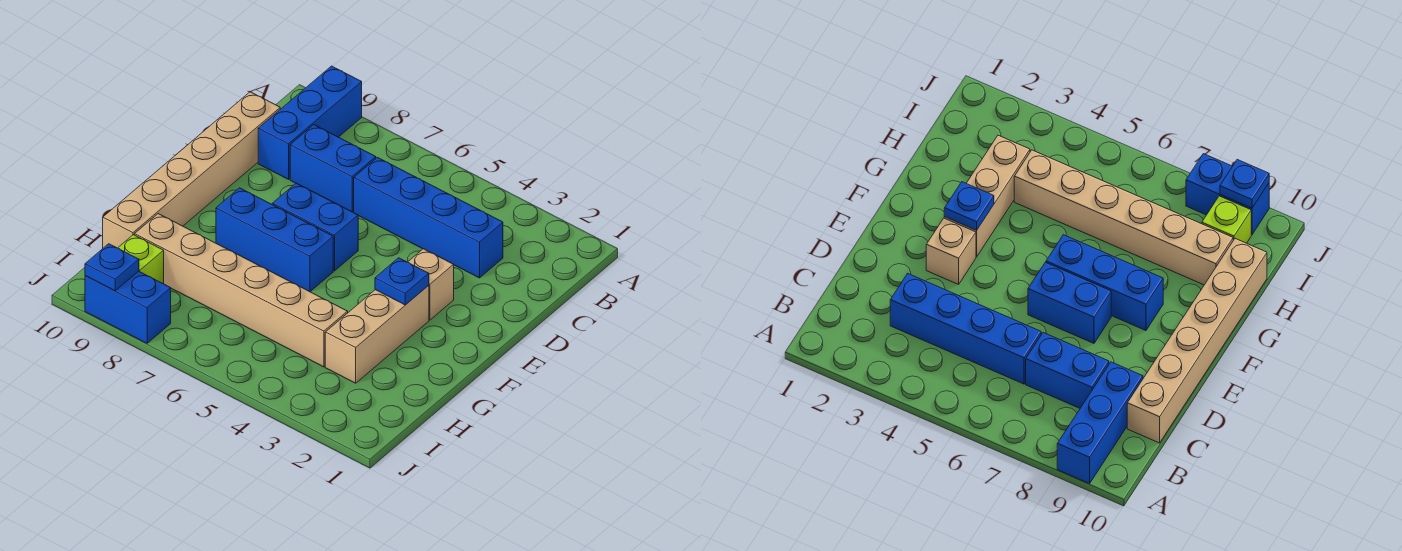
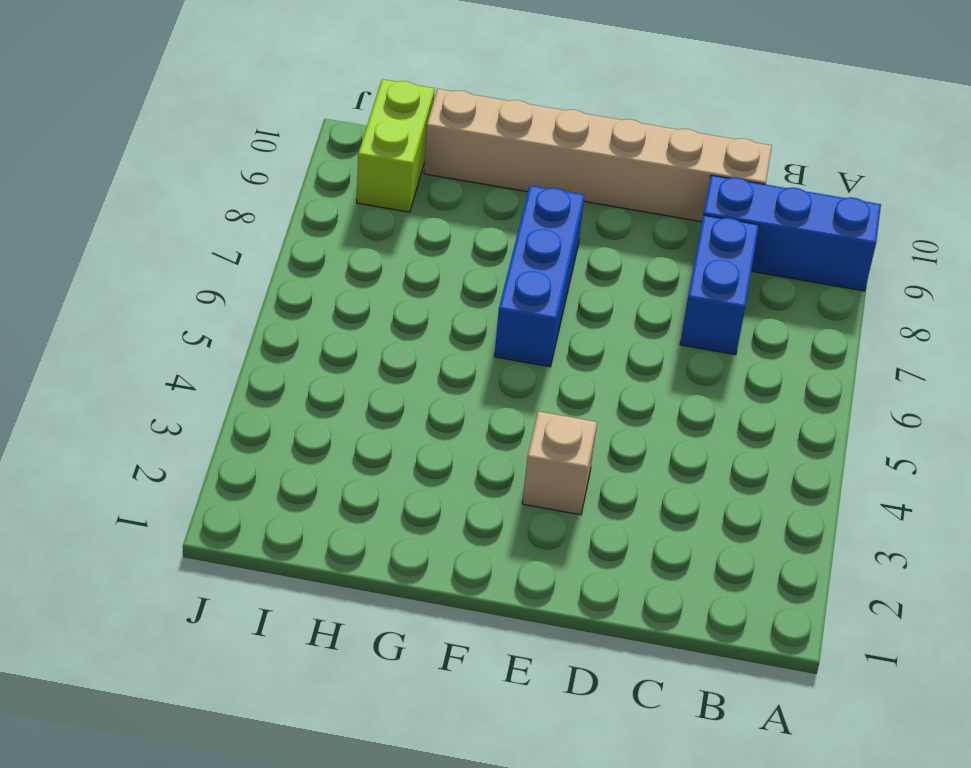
lime brick I9:I10 level 1 -> lime brick I9 level 1
none -> blue brick C3:C6 level 1
none -> blue brick E6:E7 level 1
none -> tan brick F3:H3 level 1

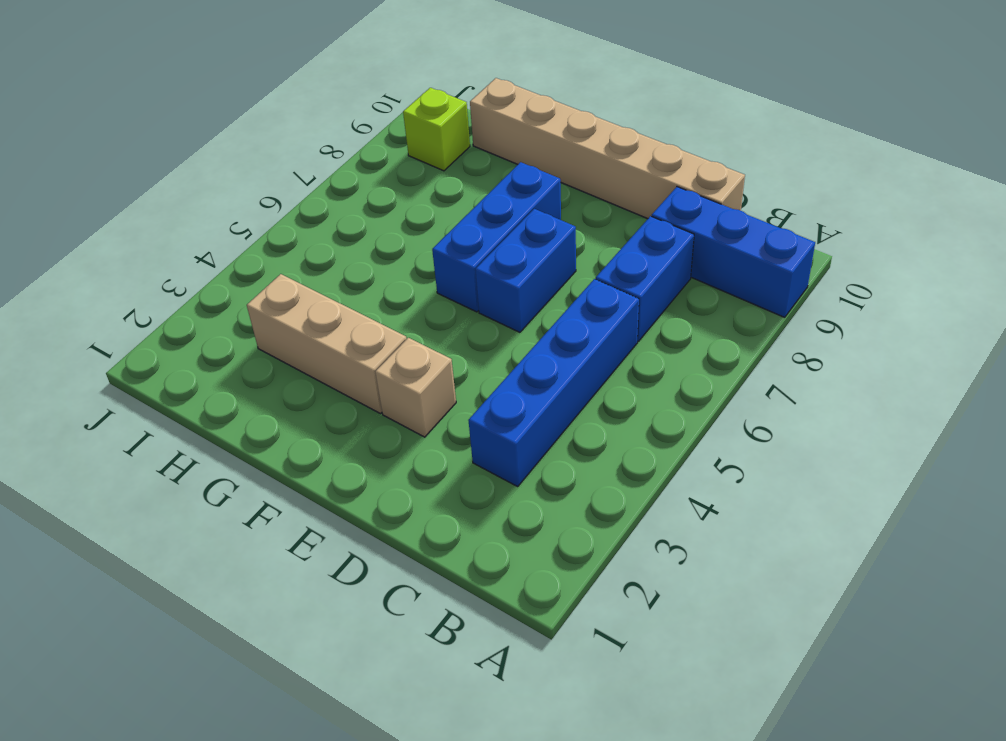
none -> tan brick H4:H9 level 1
none -> blue brick J8:J9 level 1
none -> blue plate F3 level 2

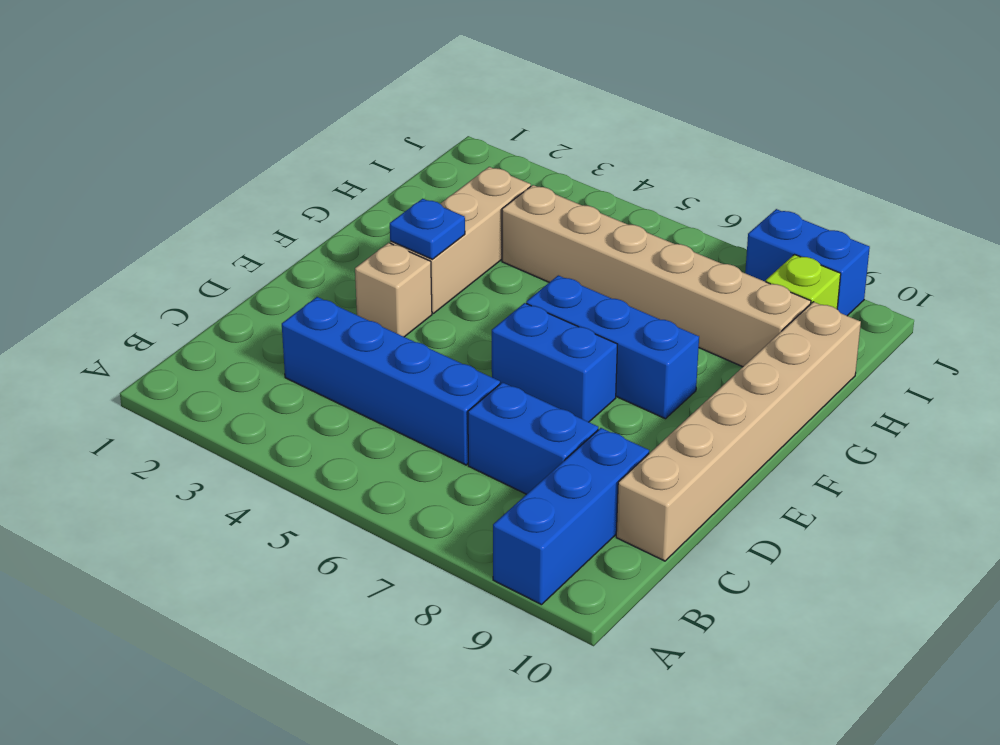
none -> blue plate J9 level 2

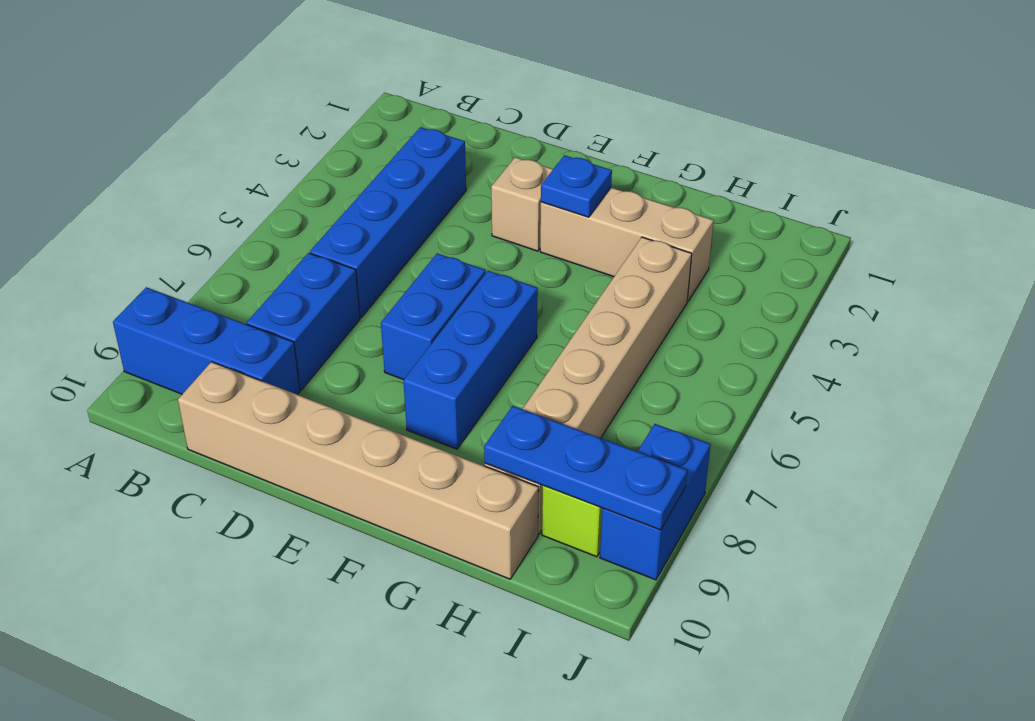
blue plate H9:J9 level 2 -> blue plate J9 level 2

